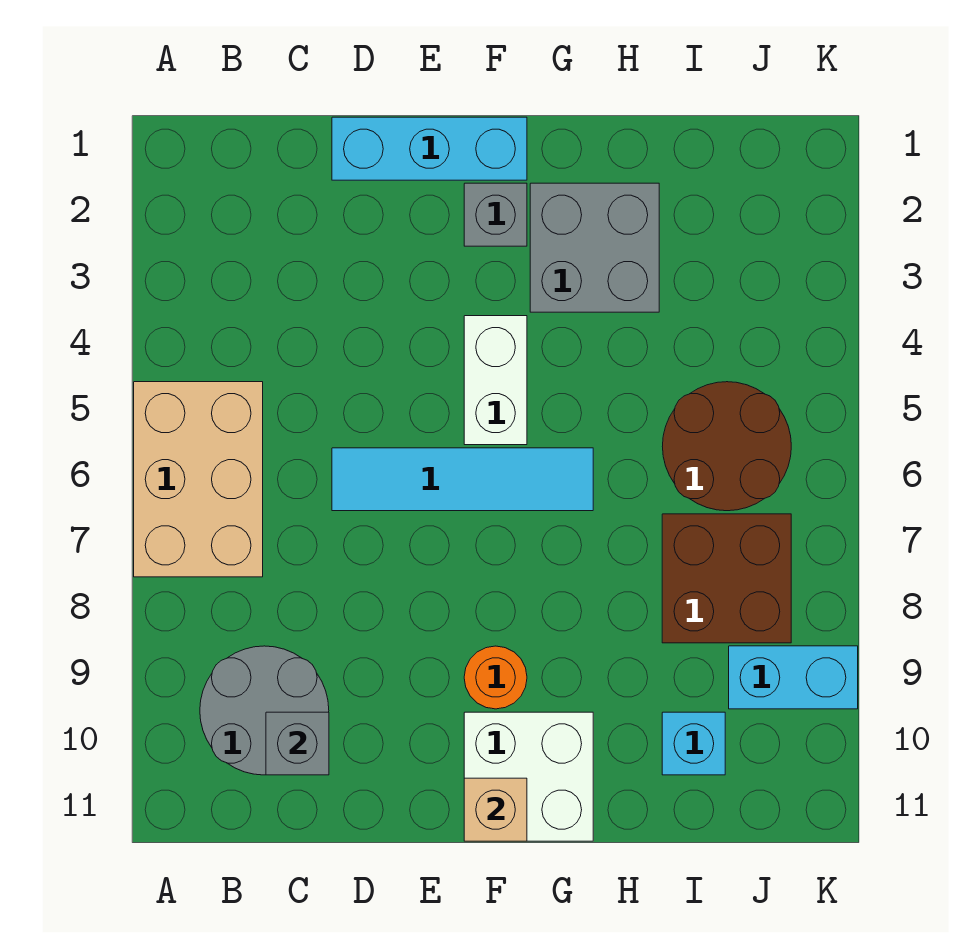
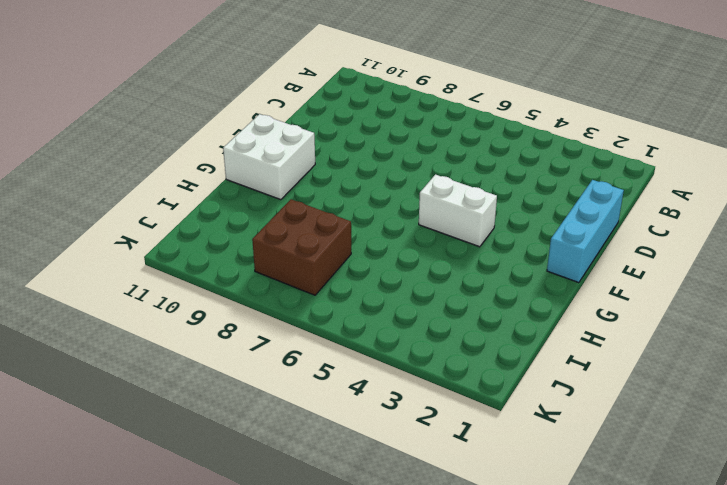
none -> tan brick A5:B7 level 1
none -> grey round brick B9:C10 level 1
none -> cyan tile D6:G6 level 1

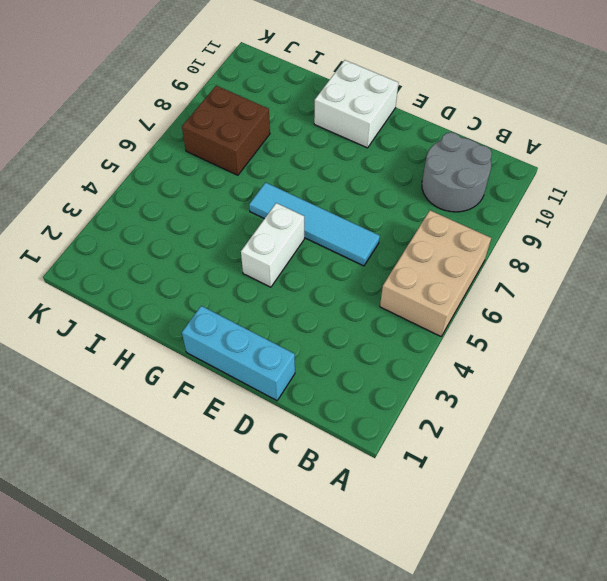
none -> grey brick F2 level 1
none -> orange round brick F9 level 1
none -> grey brick G2:H3 level 1

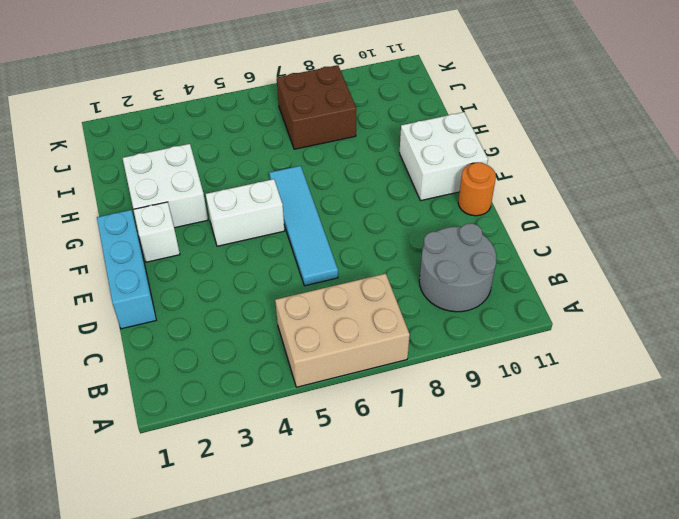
orange round brick E11 level 1 -> orange round brick F9 level 1
white brick F2 level 1 -> grey brick F2 level 1
white brick G2:H3 level 1 -> grey brick G2:H3 level 1
none -> brown round brick I5:J6 level 1
none -> cyan brick I10 level 1
none -> cyan brick J9:K9 level 1

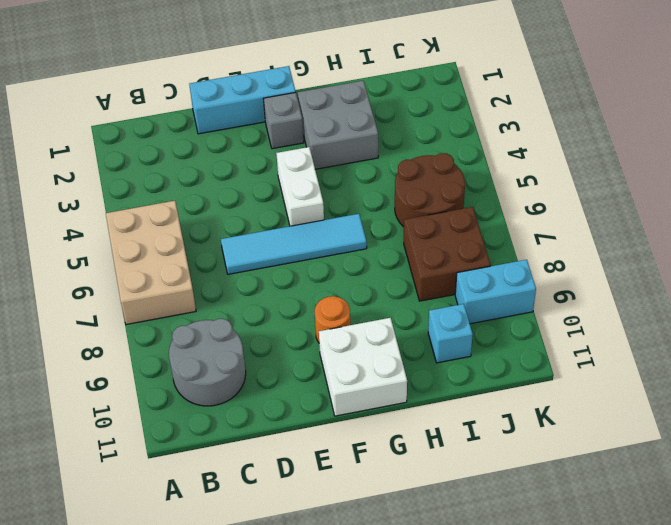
none -> grey brick C10 level 2
none -> tan brick F11 level 2

